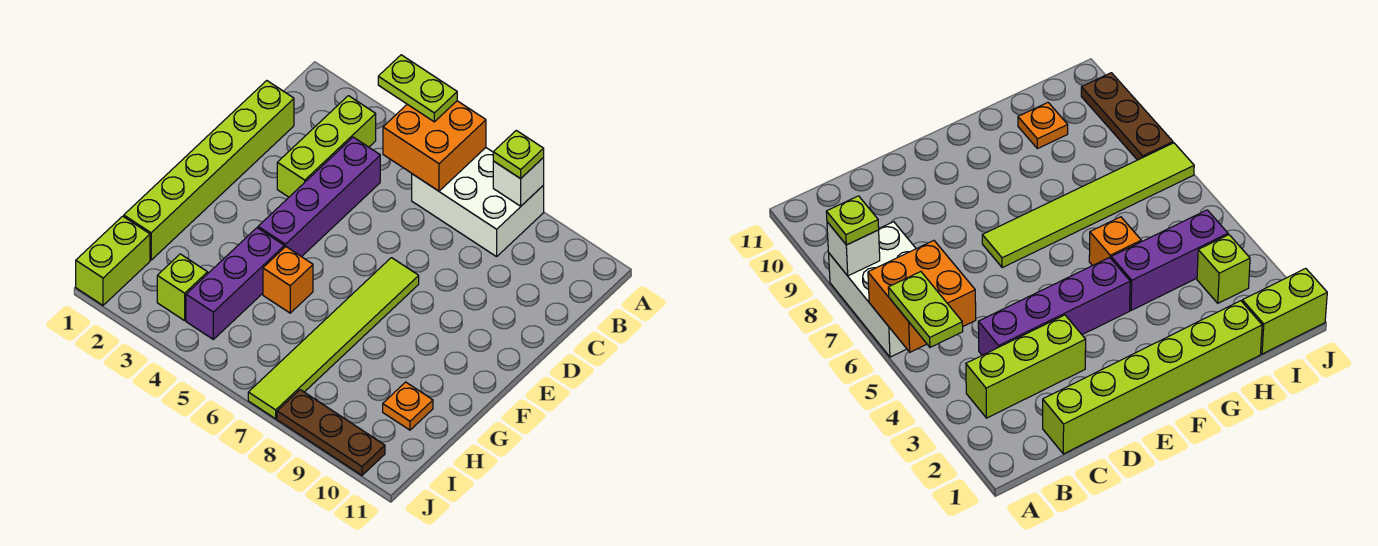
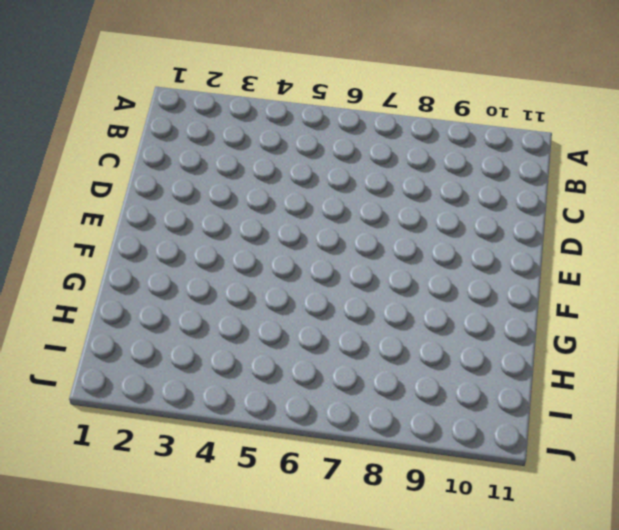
none -> white brick A6:B8 level 1
none -> lime brick B3:D3 level 1
none -> lime brick C1:H1 level 1

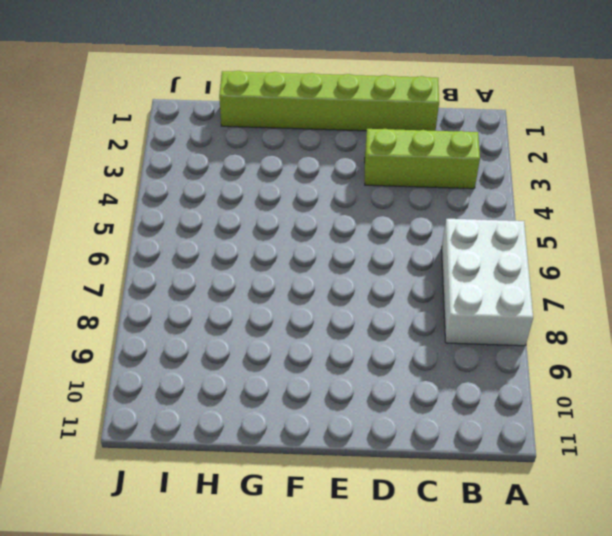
none -> purple brick C4:F4 level 1
none -> lime tile E7:J7 level 1
none -> purple brick G4:I4 level 1

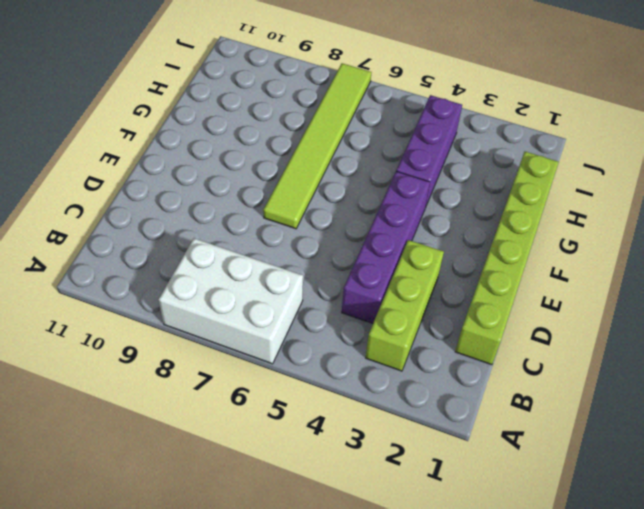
none -> orange brick G5 level 1
none -> orange plate H10 level 1
none -> lime brick I1:J1 level 1

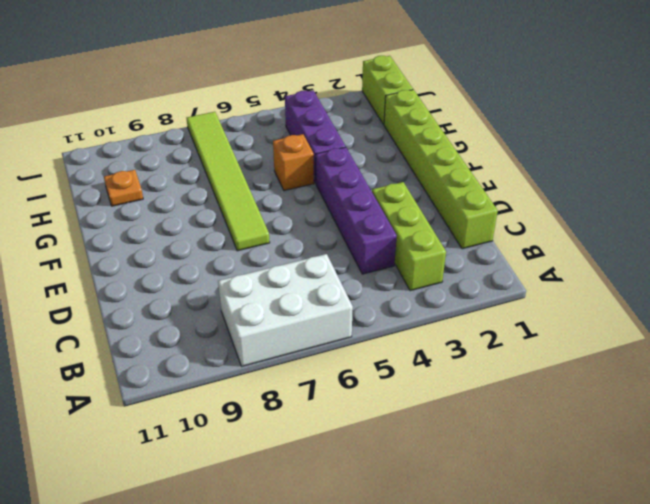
none -> lime brick I3 level 1
none -> brown plate J8:J10 level 1
none -> orange brick A5:B6 level 2

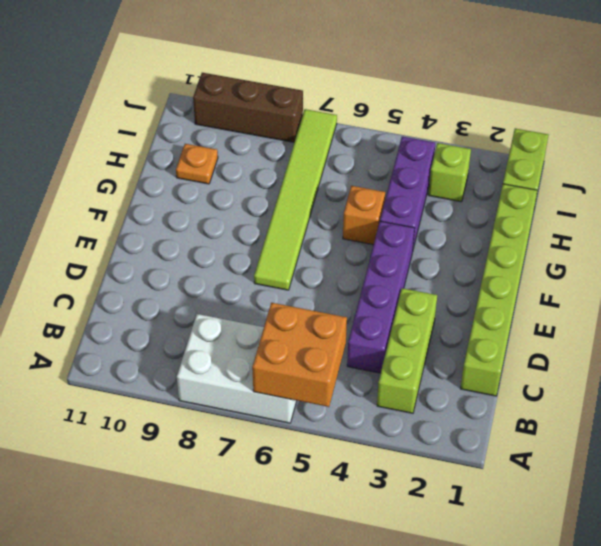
brown brick J8:J10 level 1 -> brown plate J8:J10 level 1
none -> white brick A8 level 2
none -> lime plate A4:A5 level 3
none -> lime plate A8 level 3

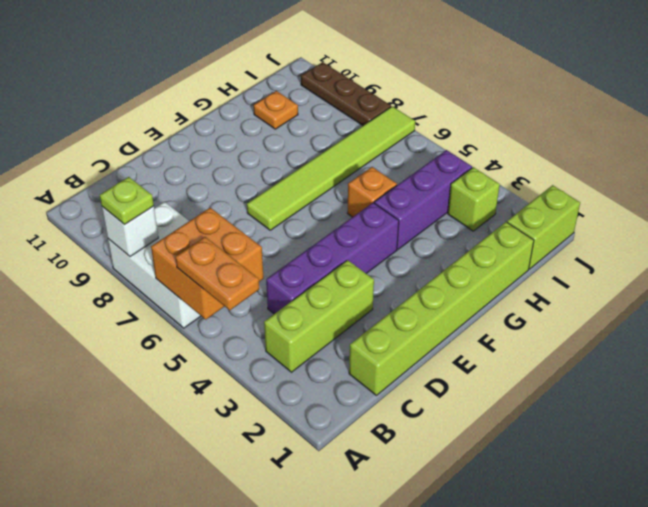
orange plate A4:A5 level 3 -> lime plate A4:A5 level 3

